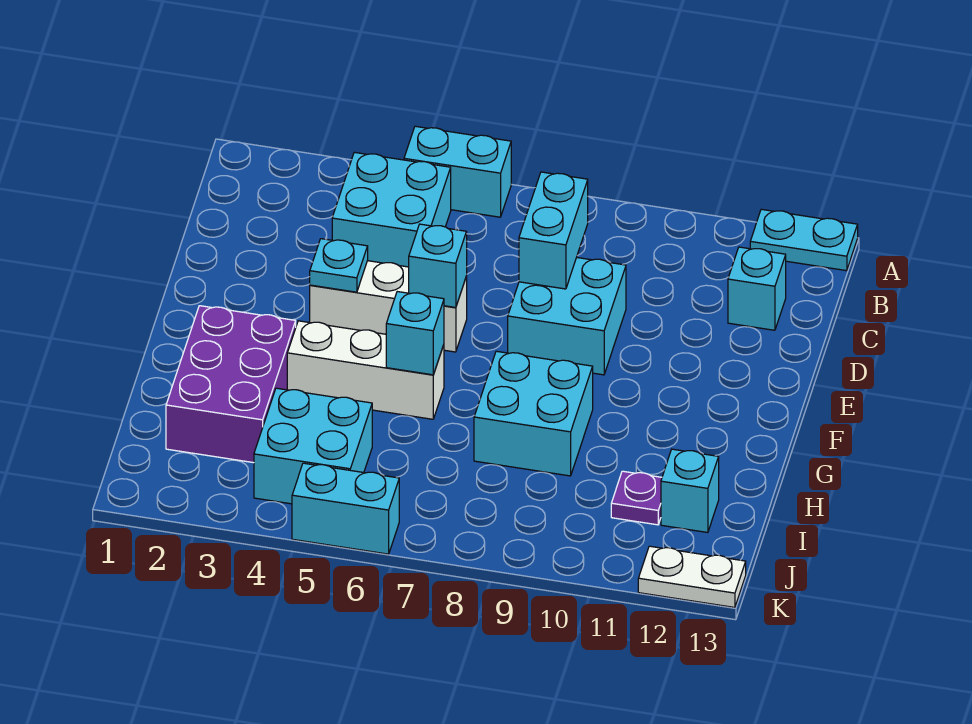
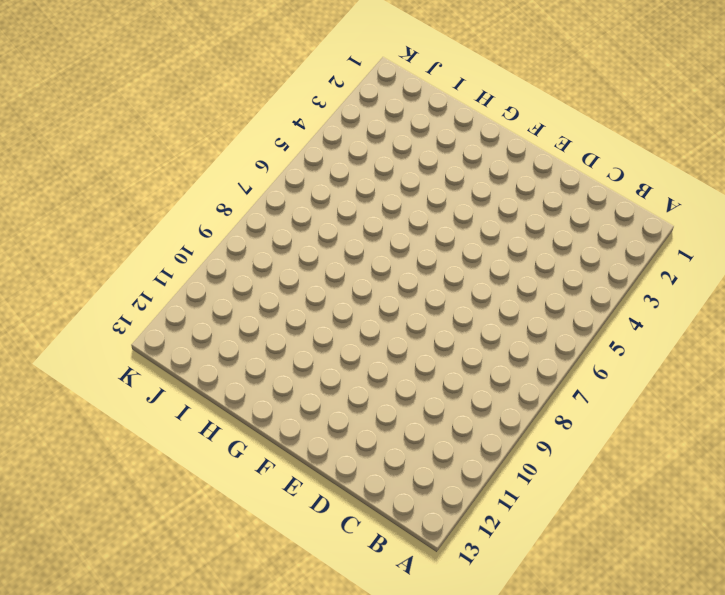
none -> cyan brick A5:A6 level 1
none -> cyan plate A12:A13 level 1
none -> cyan brick B4:C5 level 1

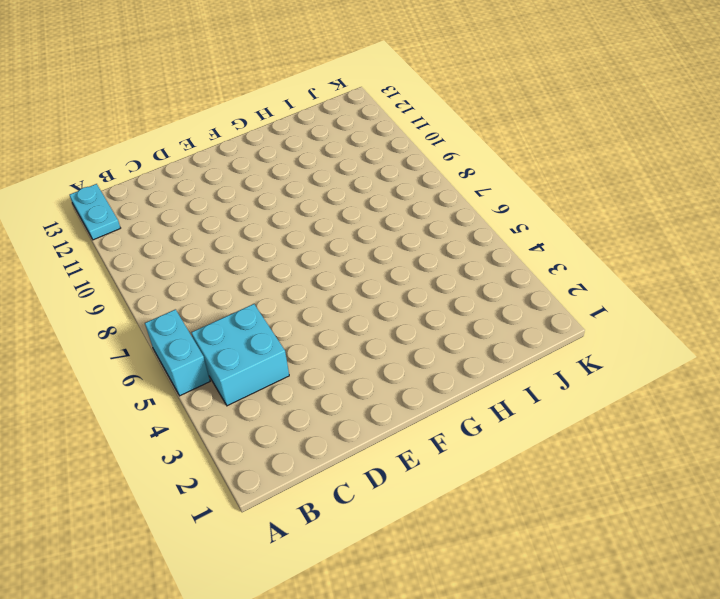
none -> cyan brick C12 level 1
none -> cyan brick D8:E9 level 1
none -> white brick E4:E6 level 1

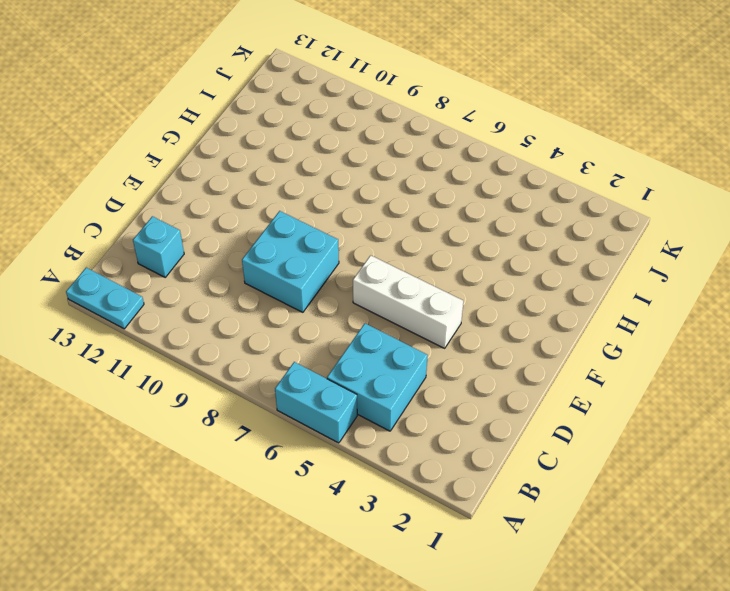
none -> purple brick G2:I3 level 1
none -> white brick G4:G6 level 1
none -> cyan brick G8:H9 level 1

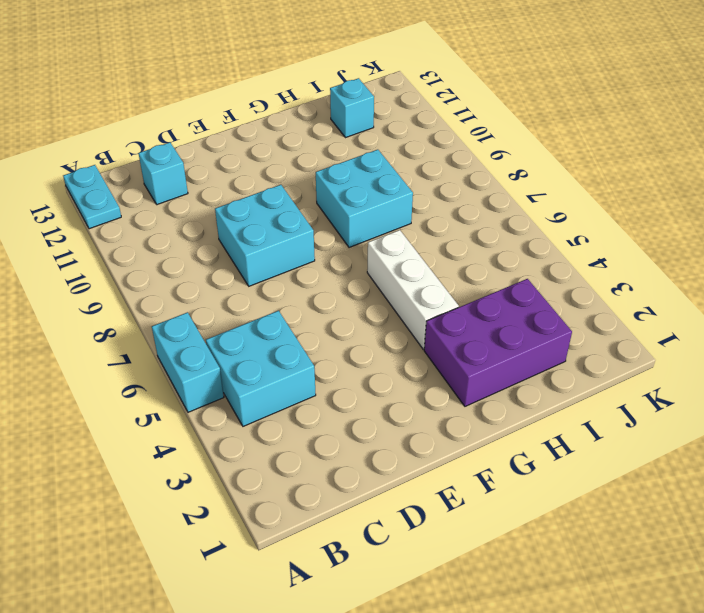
none -> white brick E4:E6 level 1
none -> cyan brick I4:J5 level 1
none -> purple plate I11 level 1

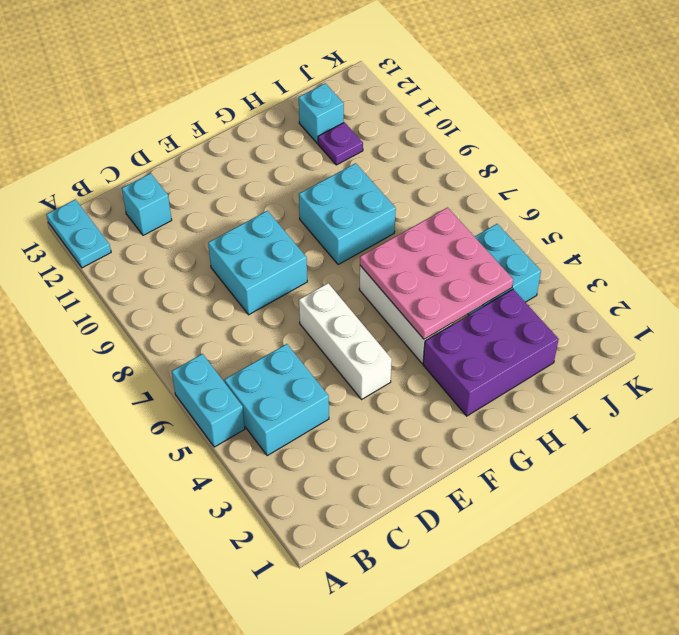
pink plate G4:I6 level 2 -> cyan brick G6 level 2
none -> cyan brick K5:K6 level 1
none -> white plate K12:K13 level 1
none -> cyan brick C8:D8 level 2

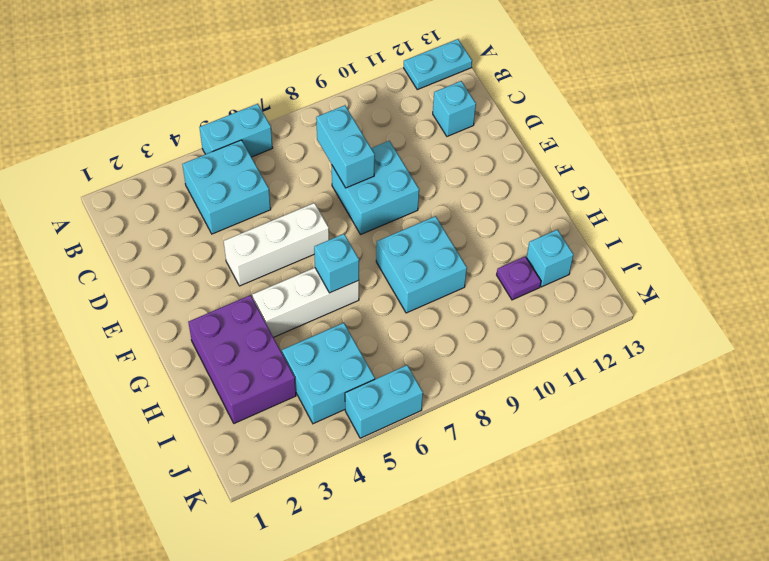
none -> white plate K12:K13 level 1
none -> cyan plate E4 level 2
none -> cyan brick E6 level 2

